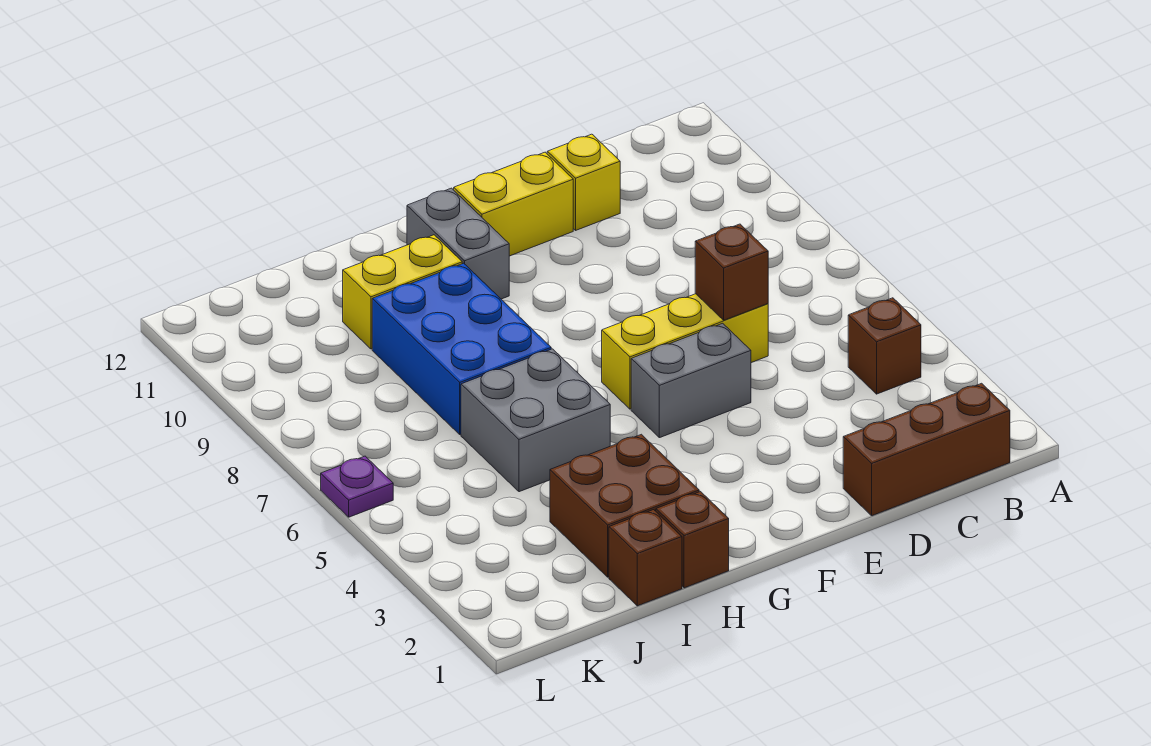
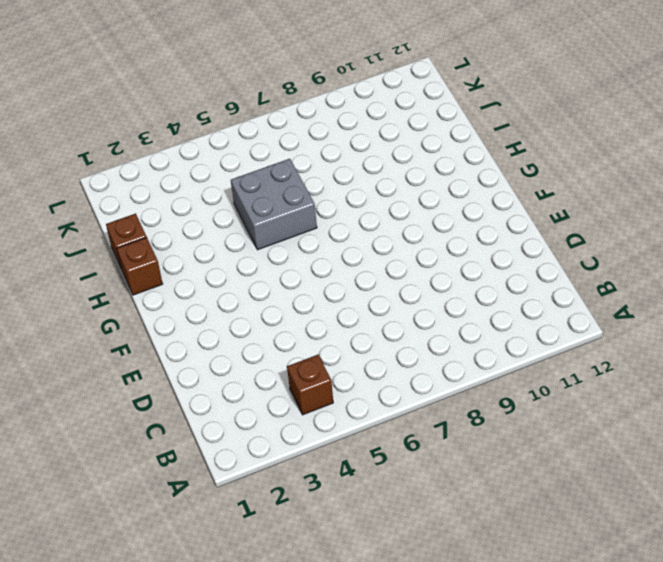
none -> brown brick B1:D1 level 1
none -> yellow brick D6:F6 level 1
none -> yellow brick D11 level 1

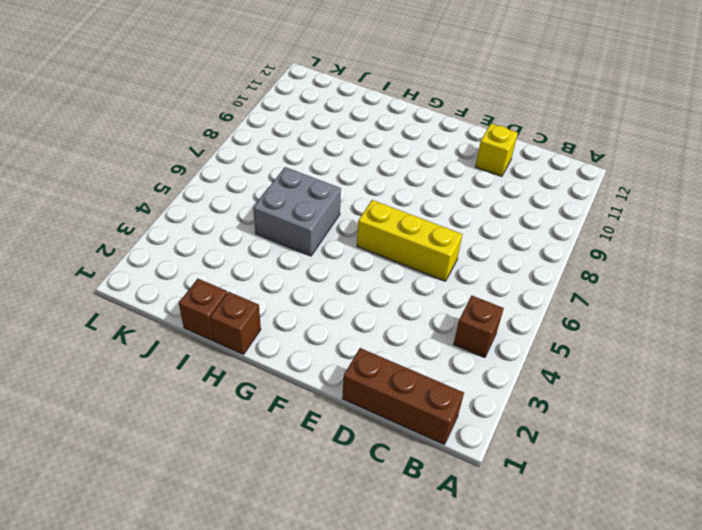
none -> grey brick E5:F5 level 1
none -> yellow brick E11:F11 level 1
none -> grey brick G10:G11 level 1

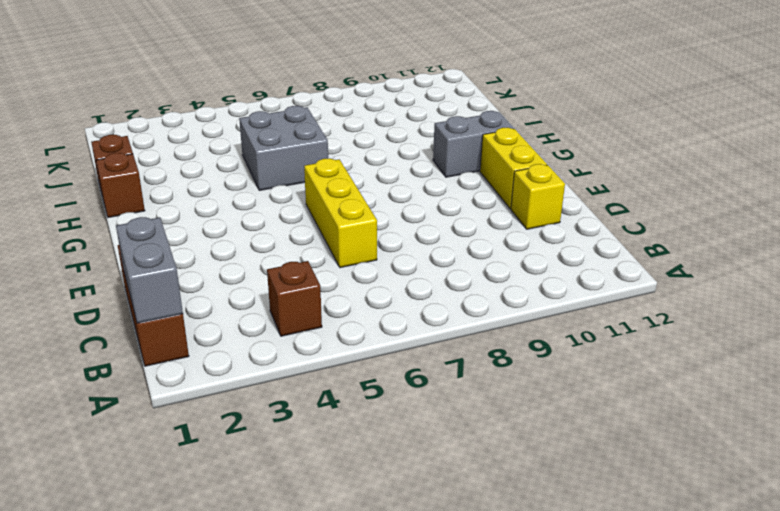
grey brick B1:C1 level 2 -> grey brick E5:F5 level 1
none -> brown brick H2:I3 level 1
none -> blue brick H7:I9 level 1
none -> yellow brick H10:I10 level 1

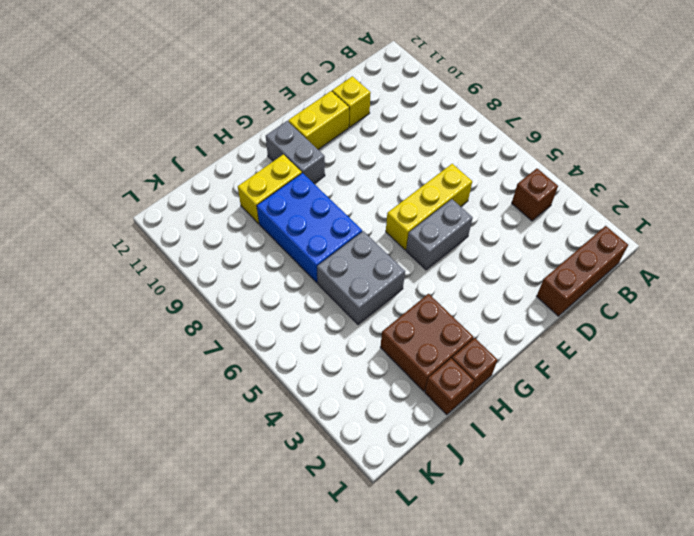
none -> purple plate L6 level 1
none -> brown brick D6 level 2

